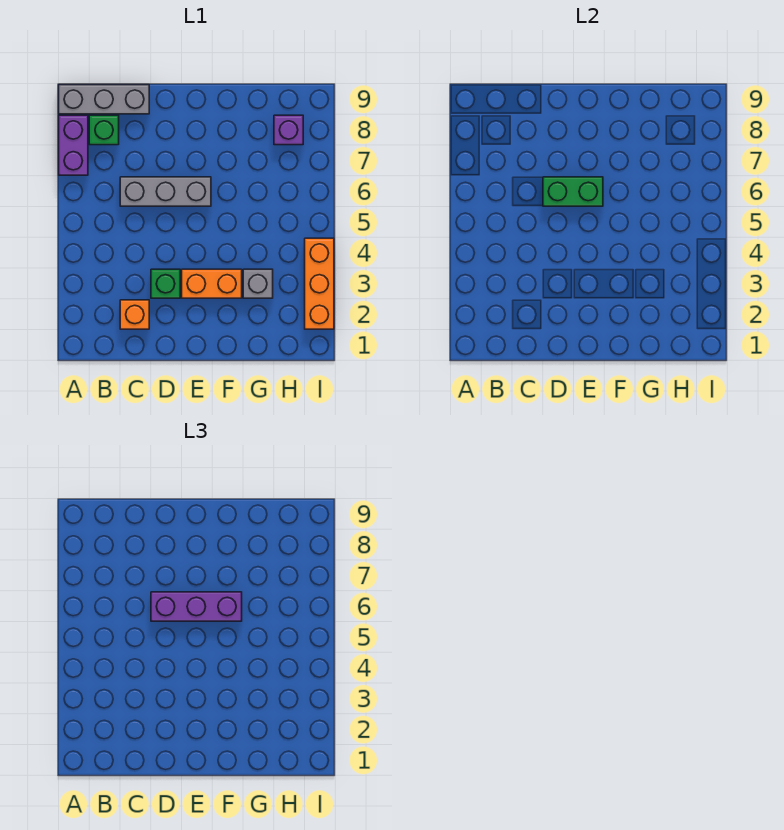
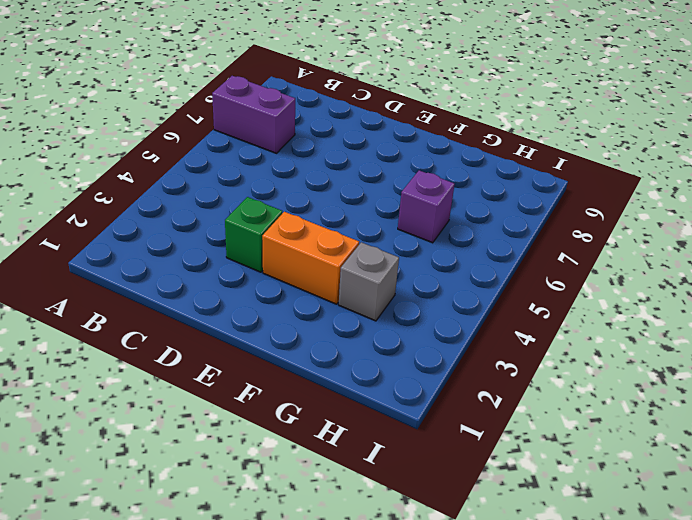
purple brick A7:B7 level 1 -> purple brick A7:A8 level 1
purple brick G6 level 1 -> purple brick H8 level 1
none -> grey brick A9:C9 level 1
none -> green brick B8 level 1
none -> orange brick C2 level 1

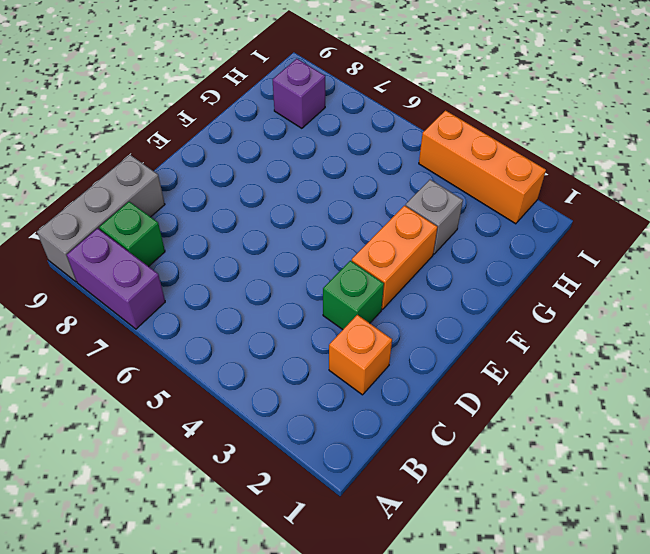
none -> grey brick C6:E6 level 1
none -> green brick D6:E6 level 2
none -> purple brick D6:F6 level 3

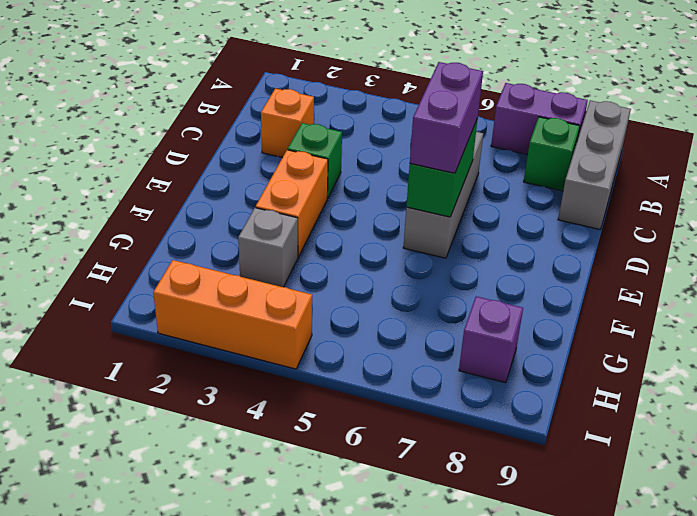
purple brick D6:E6 level 3 -> purple brick D6:F6 level 3

